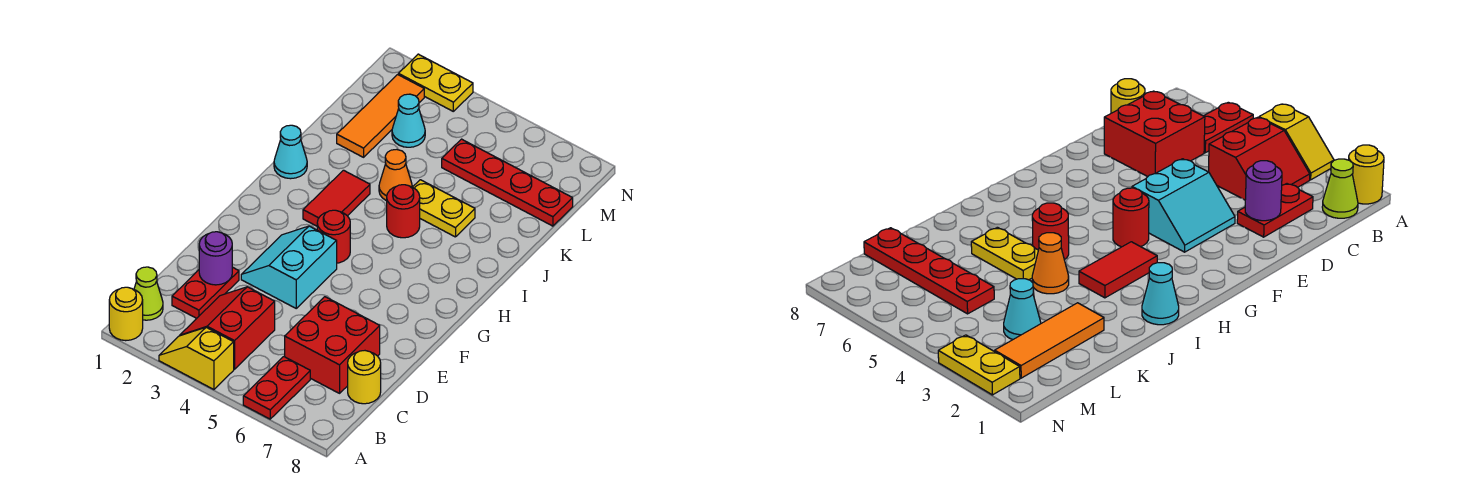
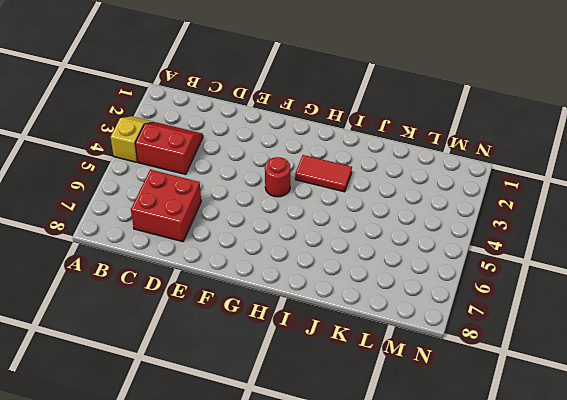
none -> yellow round brick A1 level 1
none -> red plate A6:B6 level 1
none -> lime cone B1 level 1

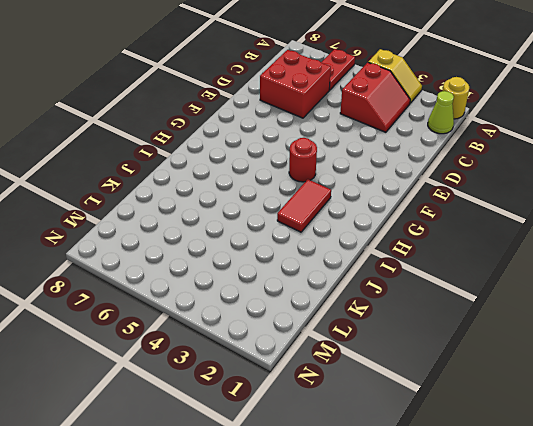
none -> red plate C2:D2 level 1
none -> yellow round brick C8 level 1
none -> cyan slope E3:F4 level 1 top 4

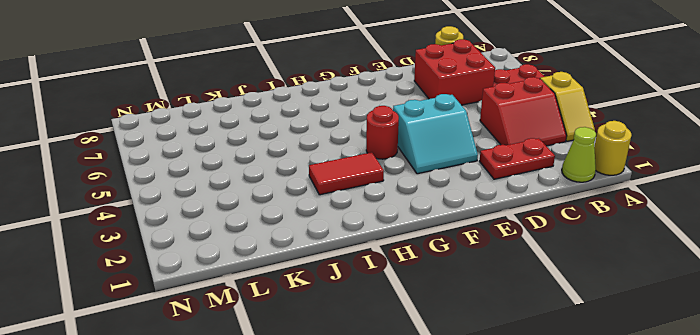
none -> cyan cone I1 level 1
none -> red round brick I5 level 1
none -> orange cone J4 level 1

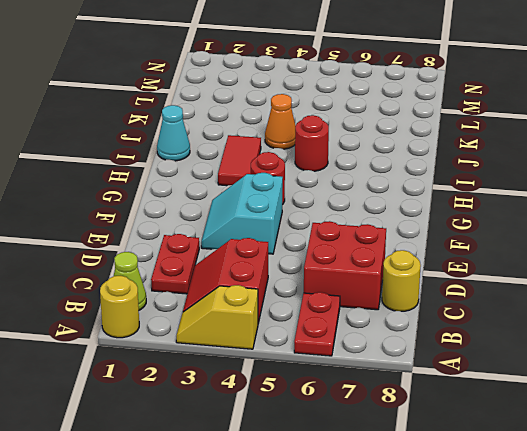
none -> yellow plate J5:J6 level 1
none -> orange tile K2:M2 level 1
none -> cyan cone L3 level 1

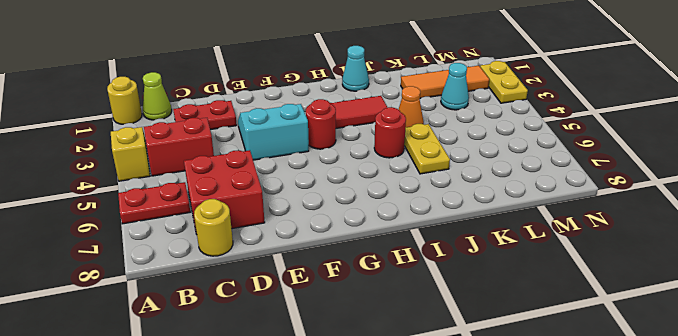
none -> red plate L5:L8 level 1
none -> purple round brick D2 level 2

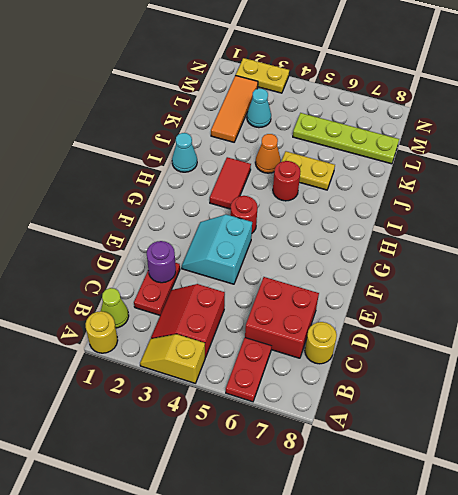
lime plate L5:L8 level 1 -> red plate L5:L8 level 1

